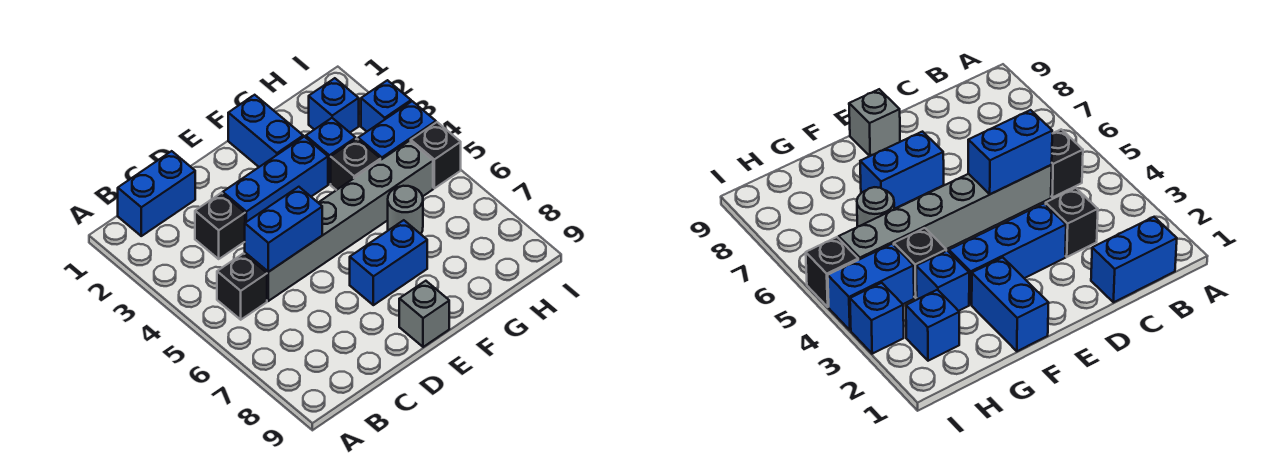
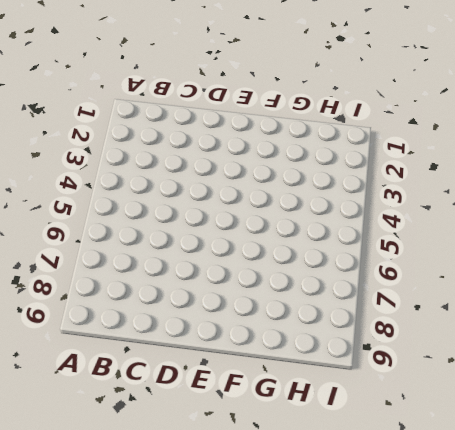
none -> blue brick B1:C1 level 1
none -> black brick B5 level 1
none -> black brick C3 level 1

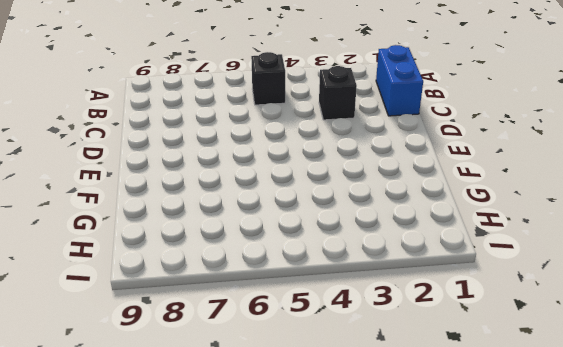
none -> grey brick C5:H5 level 1
none -> blue brick D3:F3 level 1
none -> blue brick E7:F7 level 1

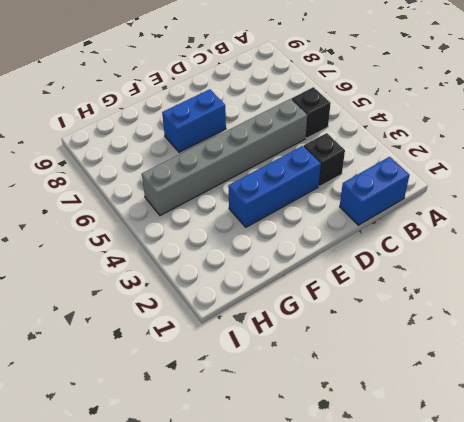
none -> grey brick E9 level 1
none -> blue brick F1:F2 level 1
none -> blue brick G3 level 1

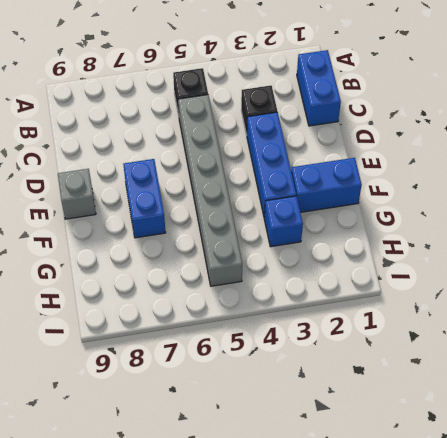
none -> black brick G4 level 1
none -> grey round brick G6 level 1
none -> blue brick H2 level 1

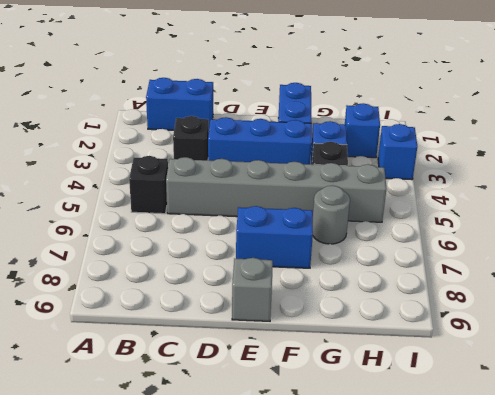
none -> blue brick H4:I4 level 1
none -> black brick I5 level 1
none -> blue brick C5:D5 level 2

